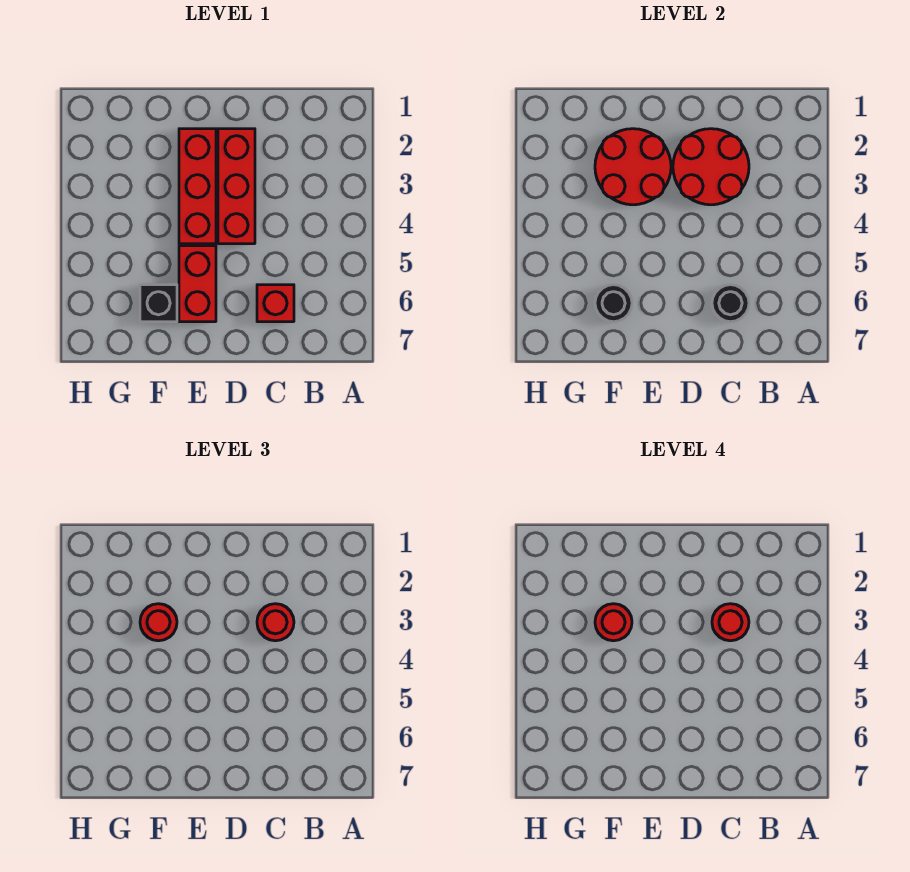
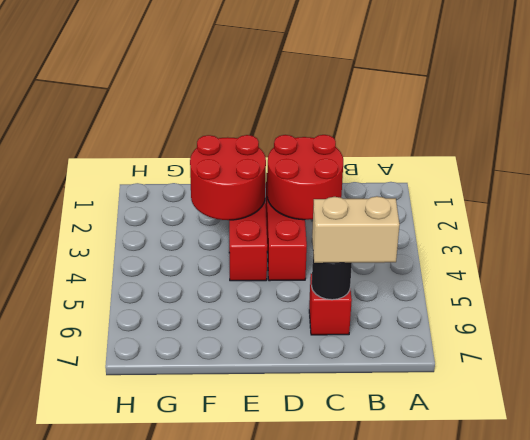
tan brick B6:C6 level 3 -> none
none -> red brick E5:E6 level 1
none -> black brick F6 level 1
none -> black round brick F6 level 2

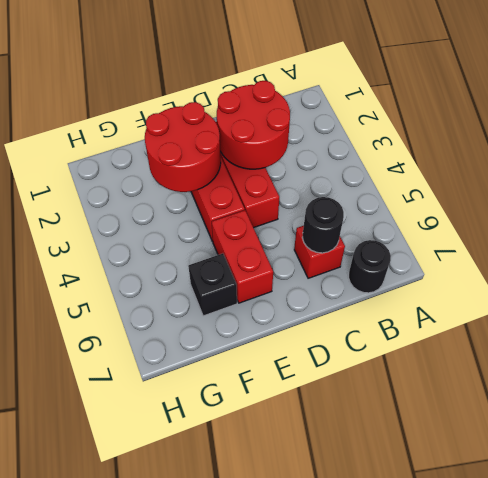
black round brick B7 level 1 -> black round brick F6 level 2
none -> red round brick C3 level 3
none -> red round brick F3 level 3
none -> red round brick C3 level 4

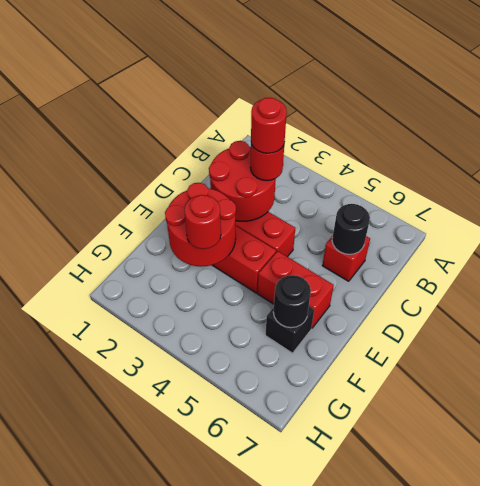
none -> red round brick F3 level 4

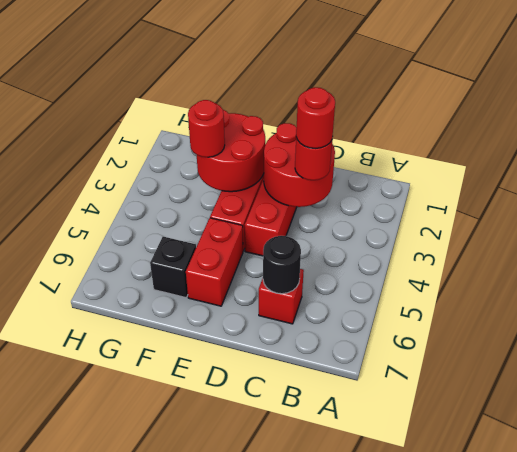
none -> black round brick F6 level 2
none -> red round brick F3 level 4

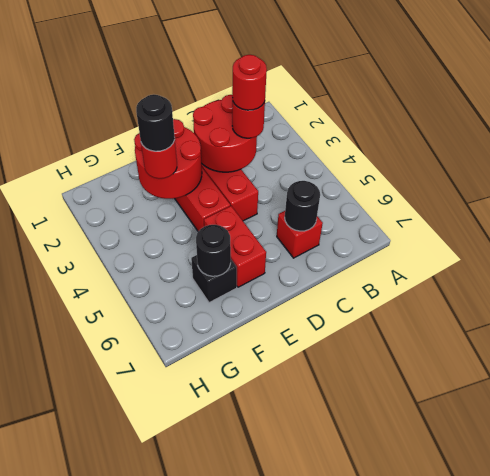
black round brick F3 level 4 -> red round brick F3 level 4

